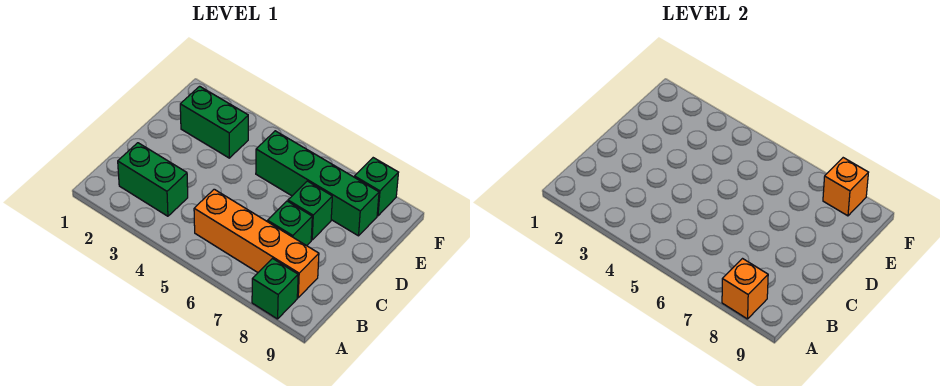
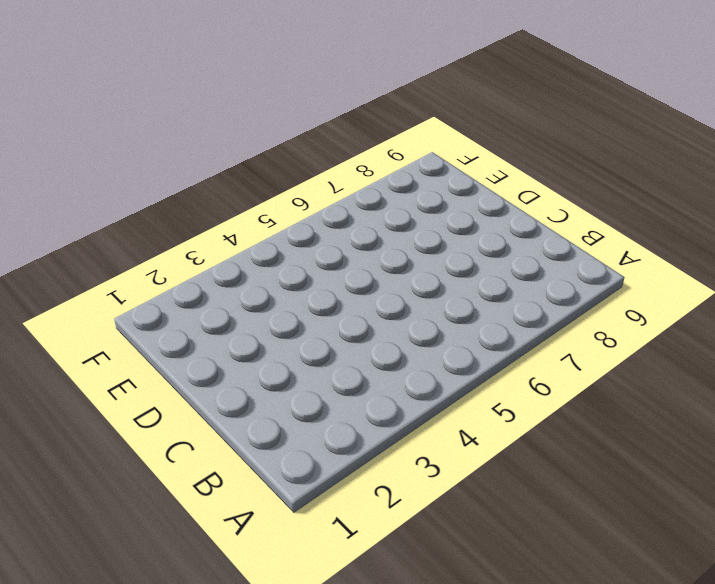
none -> green brick A8 level 1
none -> green brick B2:B3 level 1

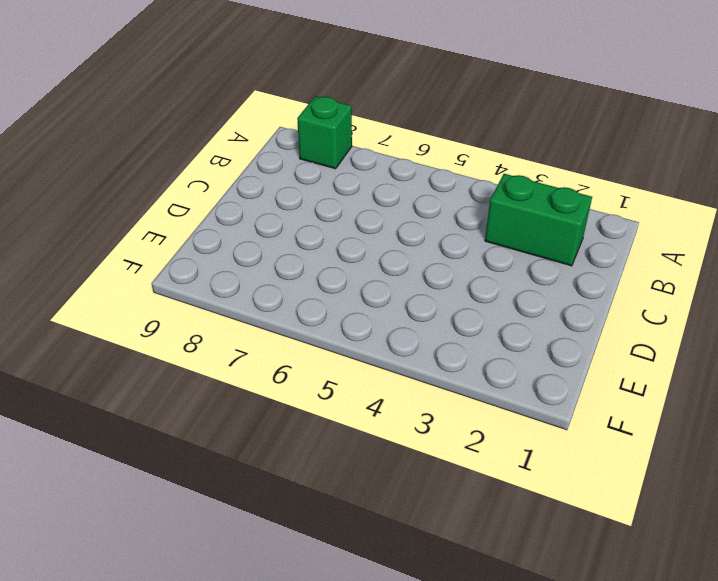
none -> orange brick B5:B8 level 1
none -> green brick C7 level 1

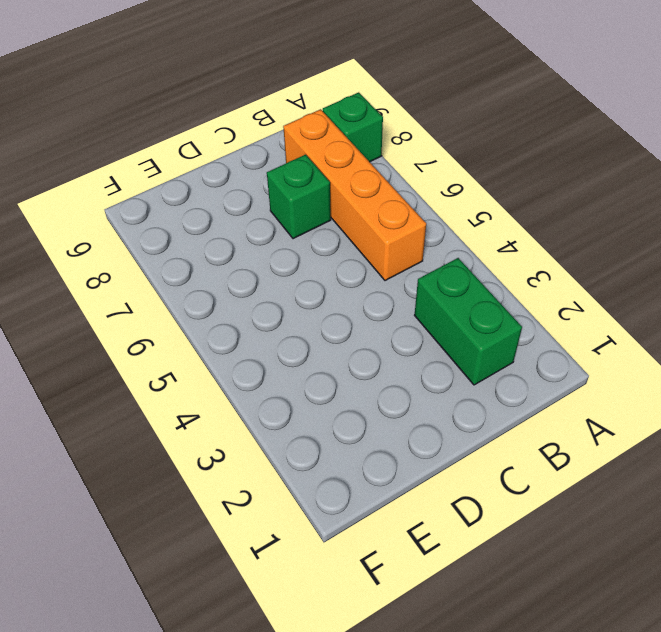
none -> green brick D7 level 1
none -> green brick E2:E3 level 1

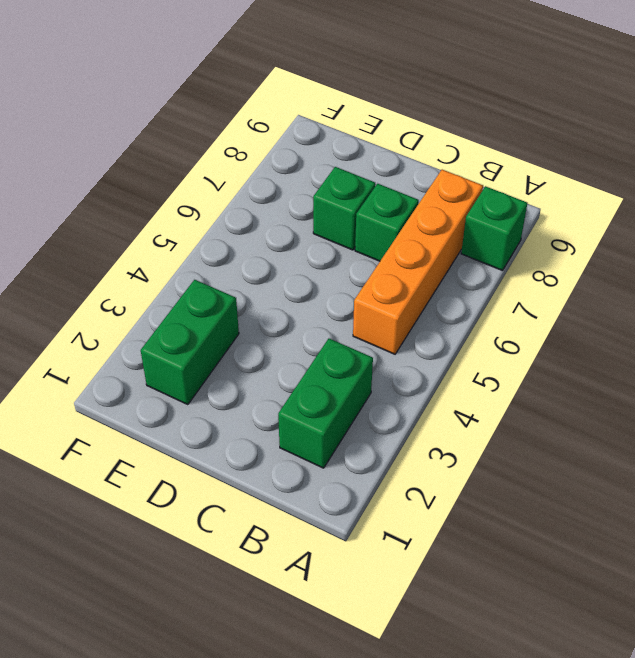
none -> green brick E5:E8 level 1
none -> green brick F8 level 1

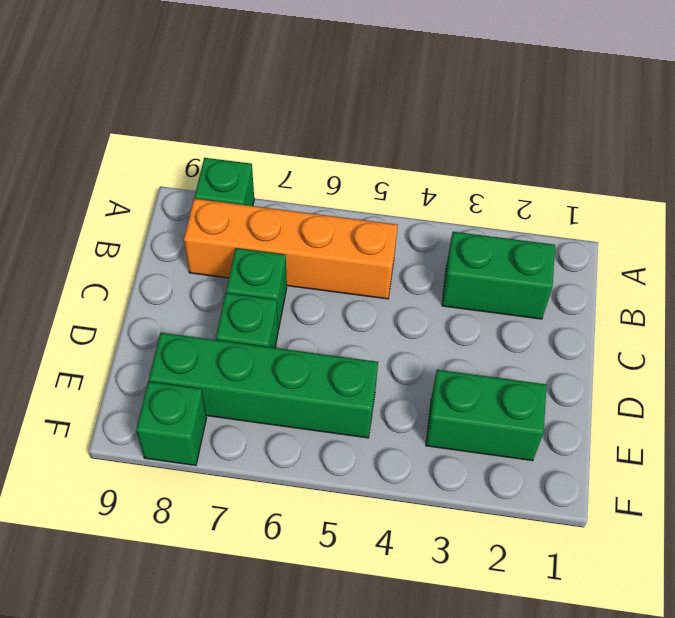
none -> orange brick A8 level 2
none -> orange brick F8 level 2

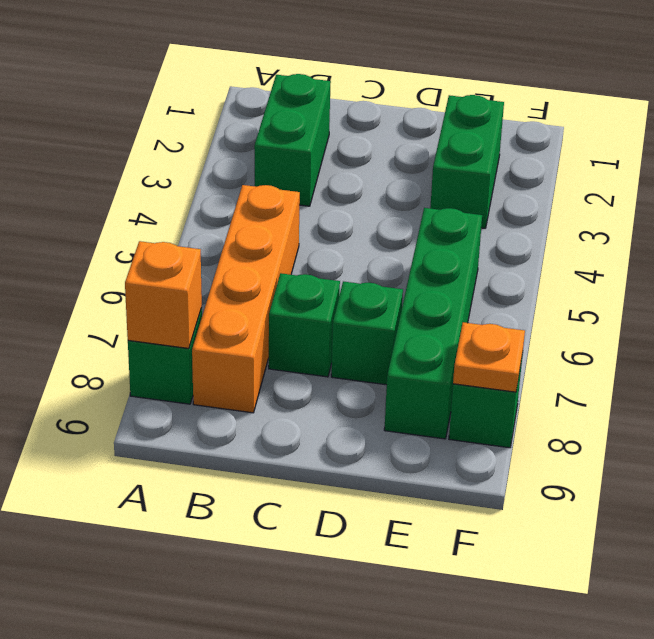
orange plate F8 level 2 -> orange brick F8 level 2

